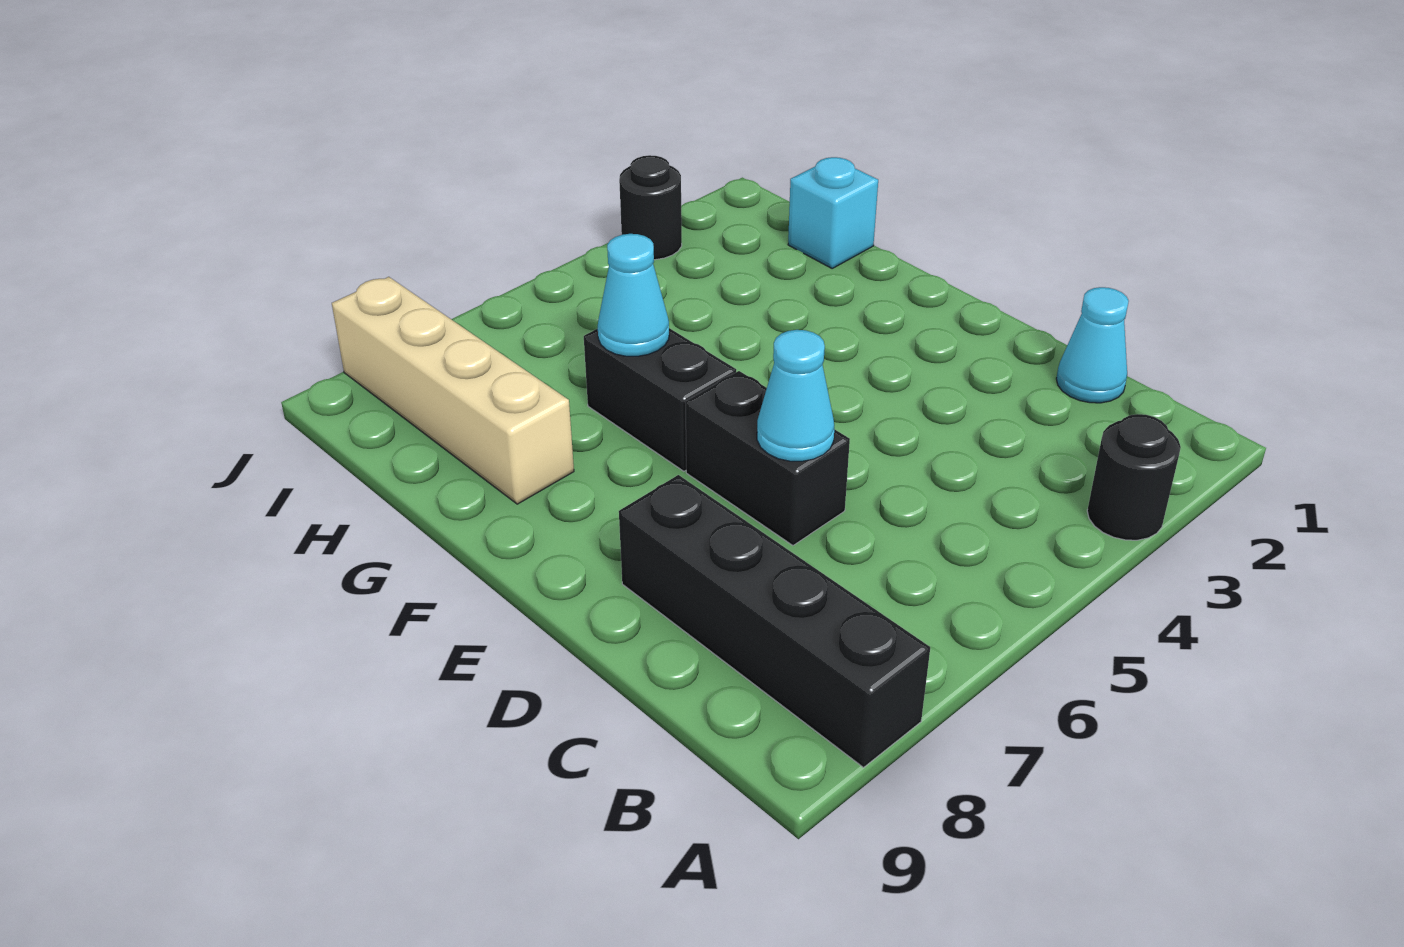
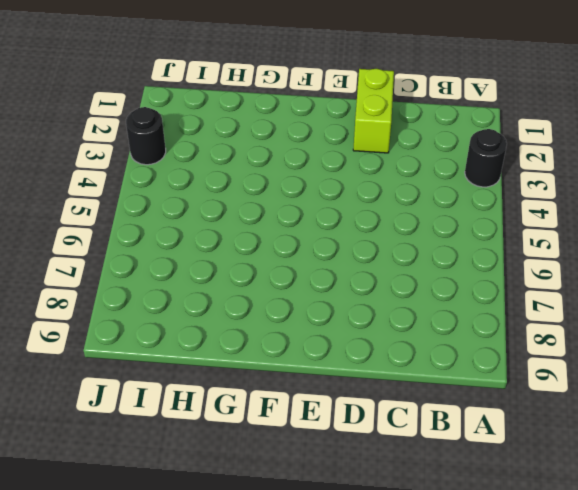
lime brick D1:D2 level 1 -> none
none -> black brick A8:D8 level 1
none -> cyan cone C1 level 1

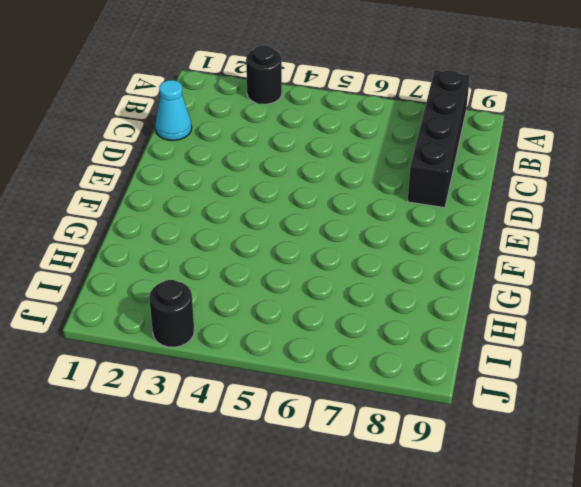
none -> black brick D6:E6 level 1
none -> black brick F6:G6 level 1

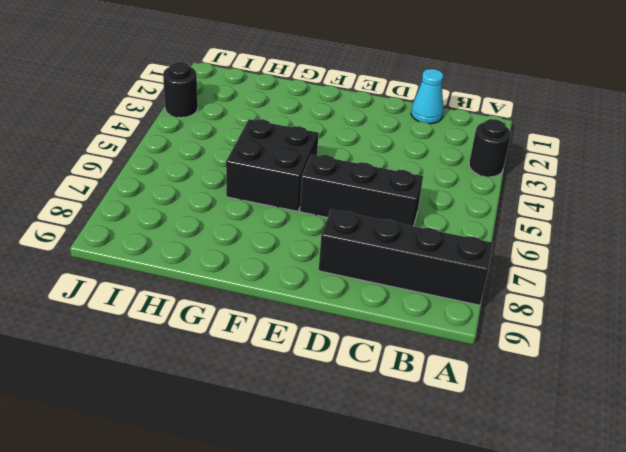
black brick C6:E6 level 1 -> black brick D6:E6 level 1
black brick F5:G6 level 1 -> black brick F6:G6 level 1
none -> tan brick G8:J8 level 1
none -> cyan brick H1 level 1

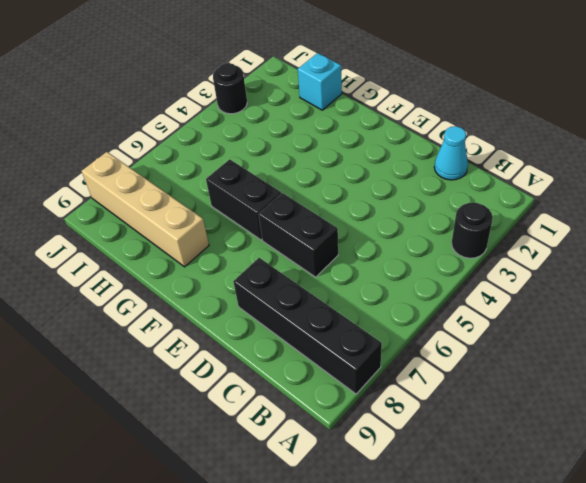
none -> cyan cone D6 level 2
none -> cyan cone G6 level 2

